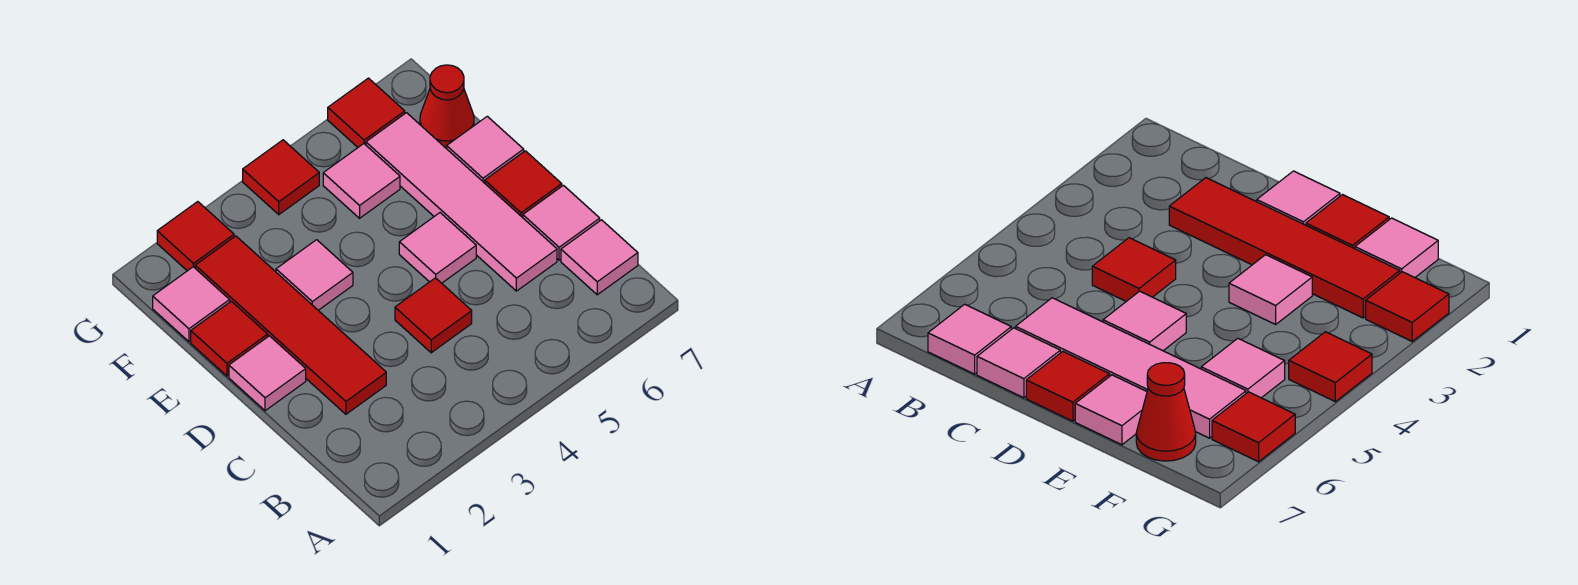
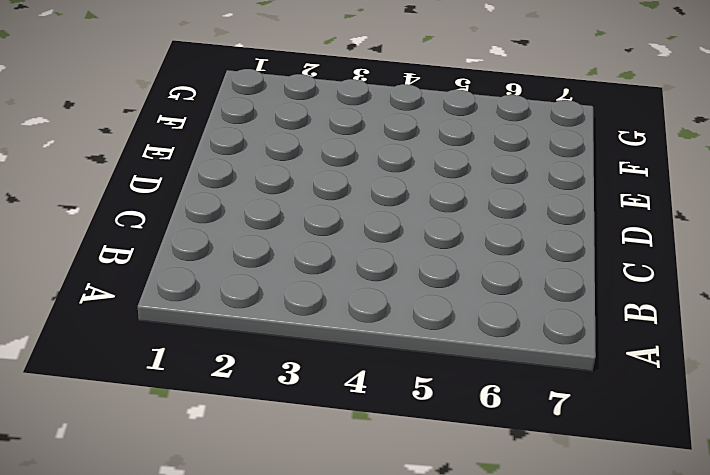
none -> pink tile B7 level 1
none -> red tile C2:F2 level 1
none -> red tile C4 level 1

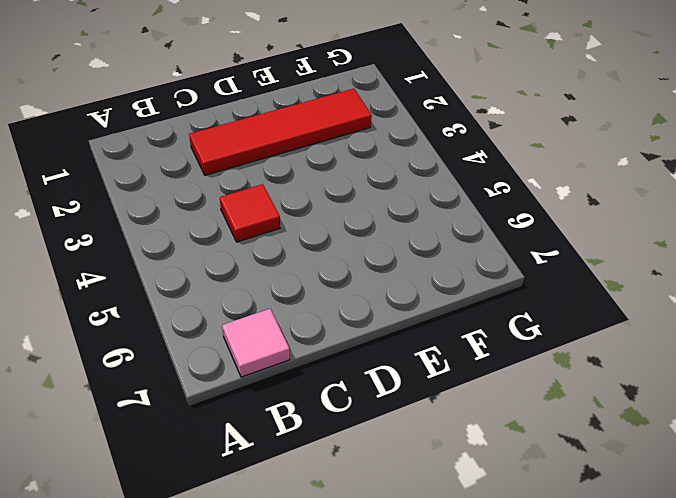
none -> pink tile C6:F6 level 1
none -> pink tile C7 level 1
none -> pink tile D1 level 1

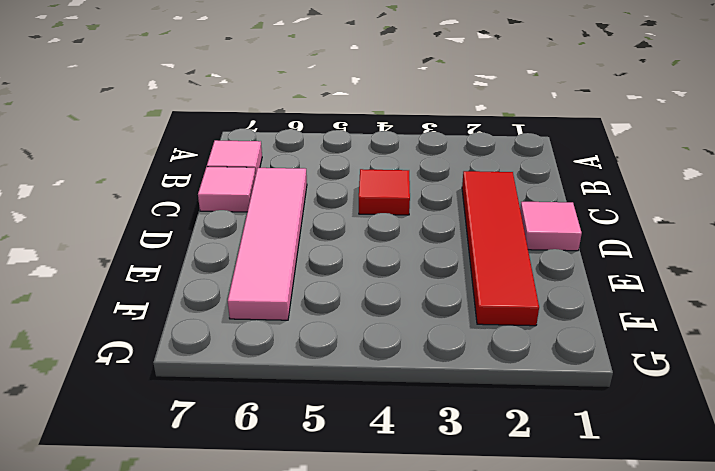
none -> pink tile D5 level 1
none -> red tile D7 level 1
none -> red tile E1 level 1

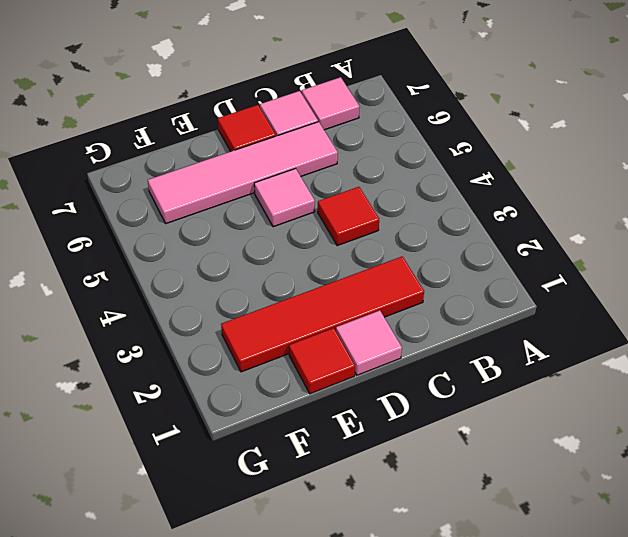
none -> pink tile E3 level 1
none -> pink tile E7 level 1
none -> pink tile F1 level 1

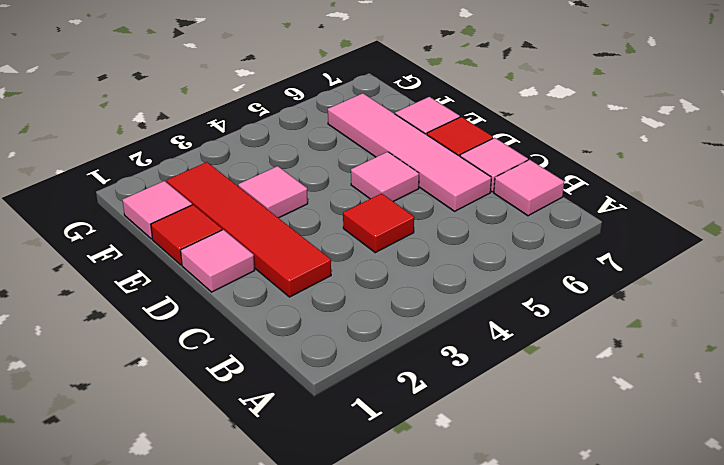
none -> pink tile F5 level 1
none -> red cone F7 level 1
none -> red tile G2 level 1

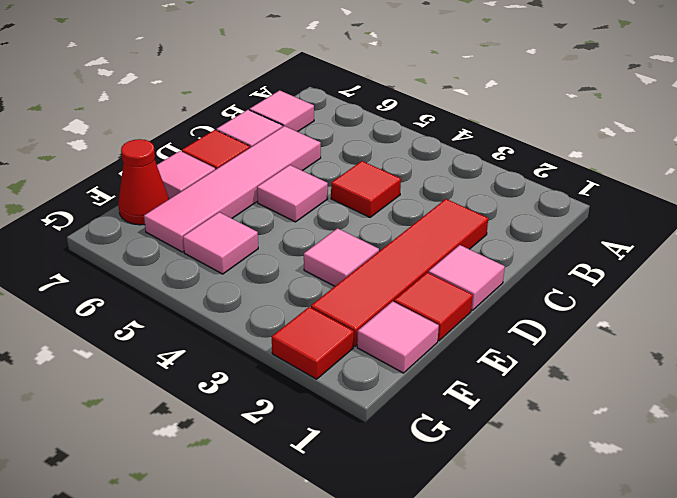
none -> red tile G4 level 1
none -> red tile G6 level 1

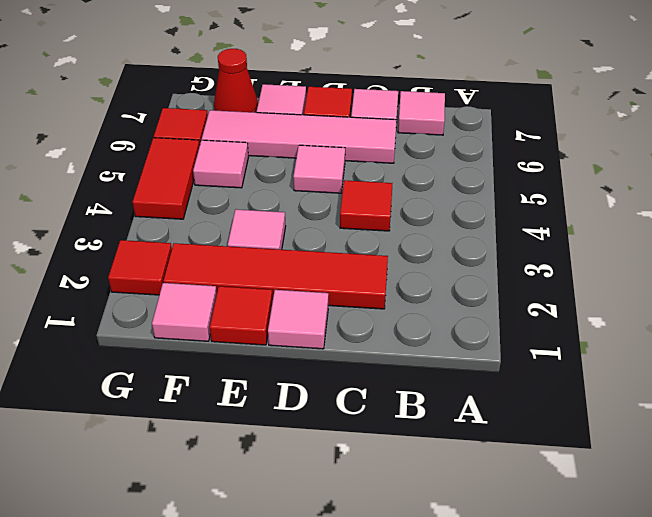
red tile G4:G5 level 1 -> red tile G4 level 1

